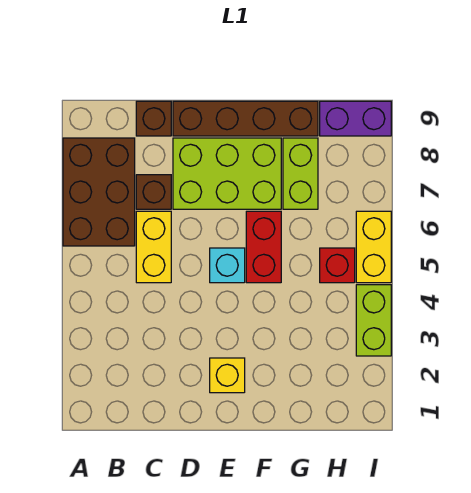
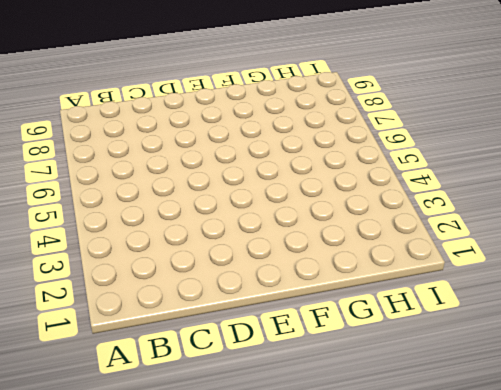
none -> brown brick A6:B8 level 1
none -> yellow brick C5:C6 level 1
none -> brown brick C7 level 1

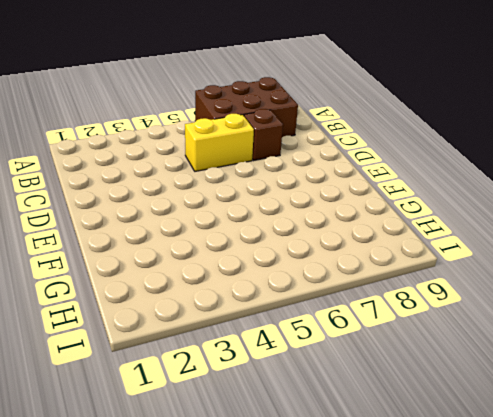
none -> brown brick C9 level 1
none -> lime brick D7:F8 level 1
none -> brown brick D9:G9 level 1

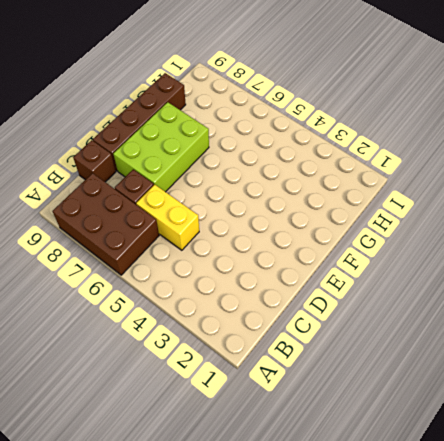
none -> yellow brick E2 level 1
none -> cyan brick E5 level 1
none -> red brick F5:F6 level 1

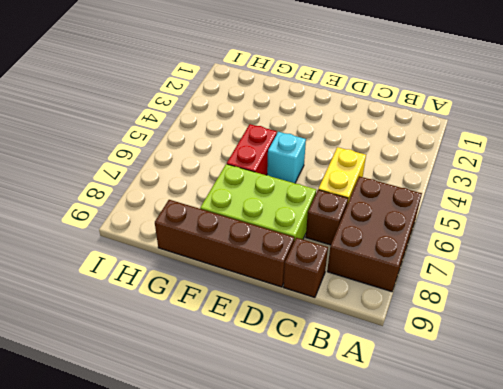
none -> yellow brick E2 level 1
none -> lime brick G7:G8 level 1
none -> red brick H5 level 1

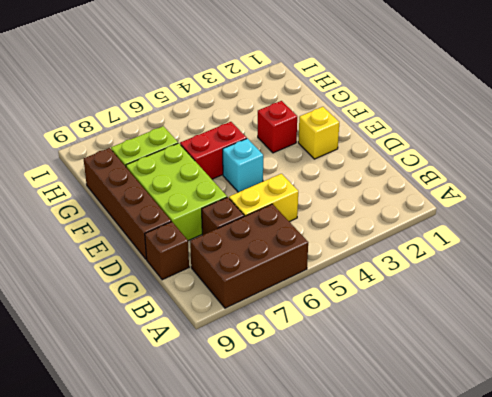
red brick F3 level 1 -> red brick H5 level 1
none -> purple brick H9:I9 level 1
none -> lime brick I3:I4 level 1
none -> yellow brick I5:I6 level 1

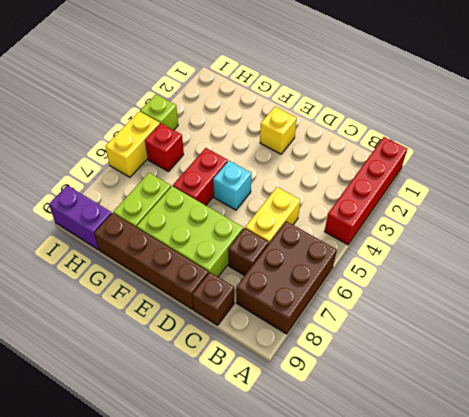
red brick A1:A4 level 1 -> none
lime brick I4 level 1 -> lime brick I3:I4 level 1

